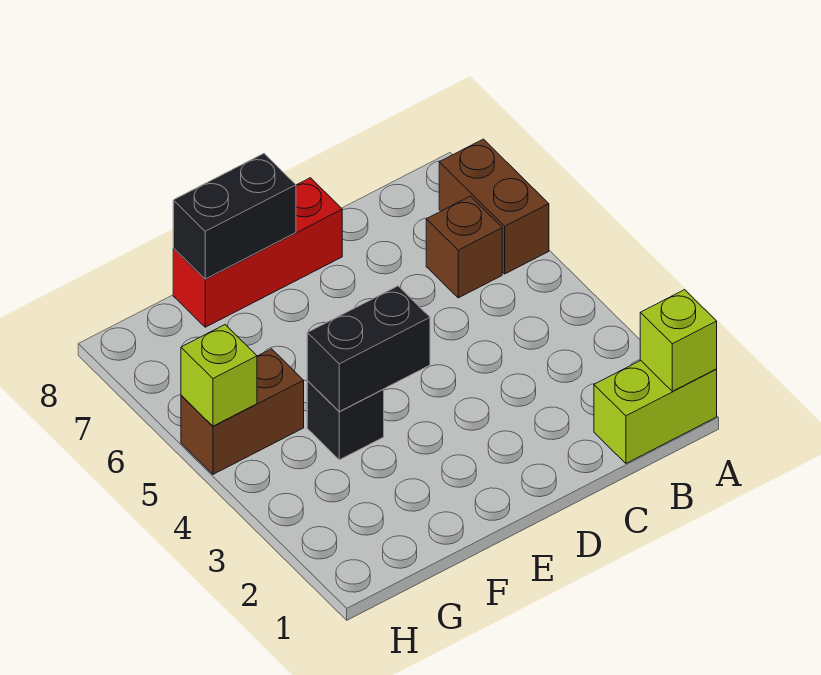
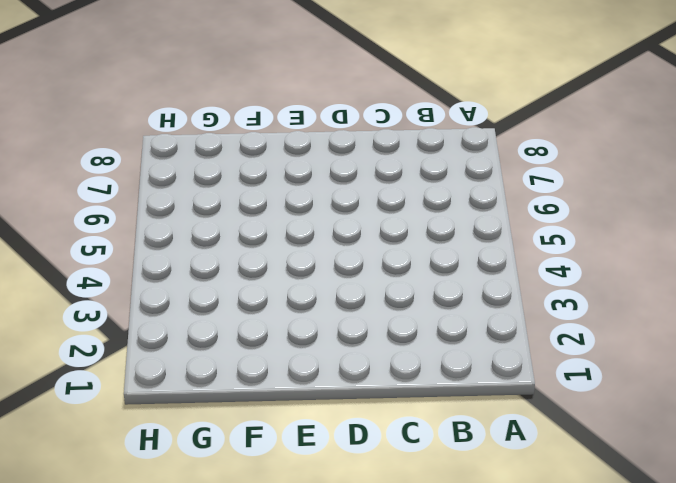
none -> lime brick A1:B1 level 1
none -> brown brick A6:A7 level 1

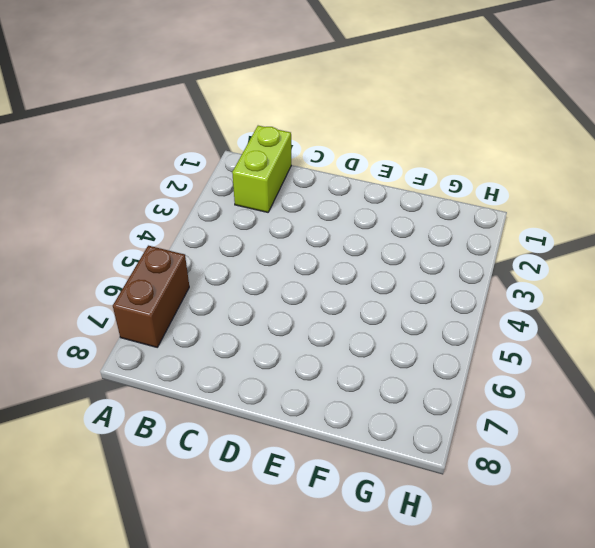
lime brick B1:B2 level 1 -> lime brick A1:B1 level 1
none -> brown brick B6 level 1
none -> red brick D8:F8 level 1

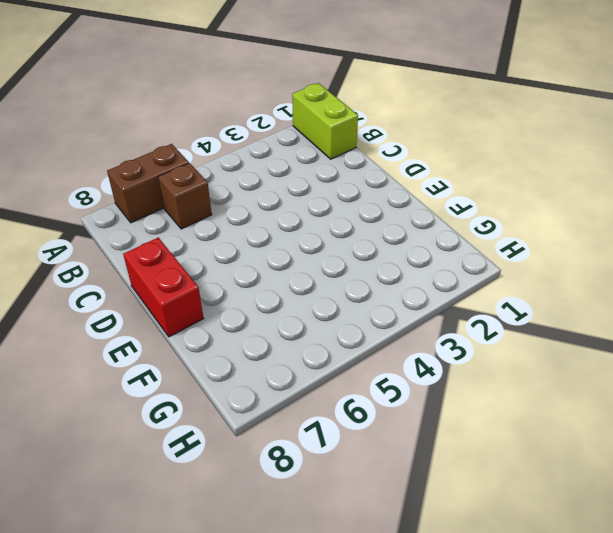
red brick D8:E8 level 1 -> red brick D8:F8 level 1
none -> black brick F4 level 1
none -> brown brick G5:H5 level 1

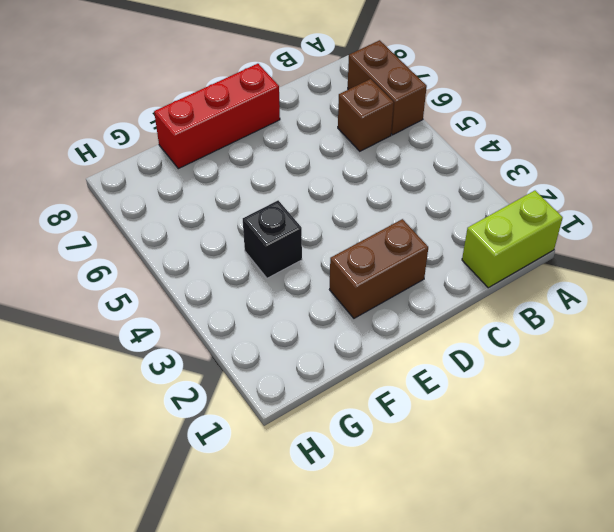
brown brick D2:E2 level 1 -> brown brick G5:H5 level 1
none -> lime brick A1 level 2
none -> black brick E4:F4 level 2

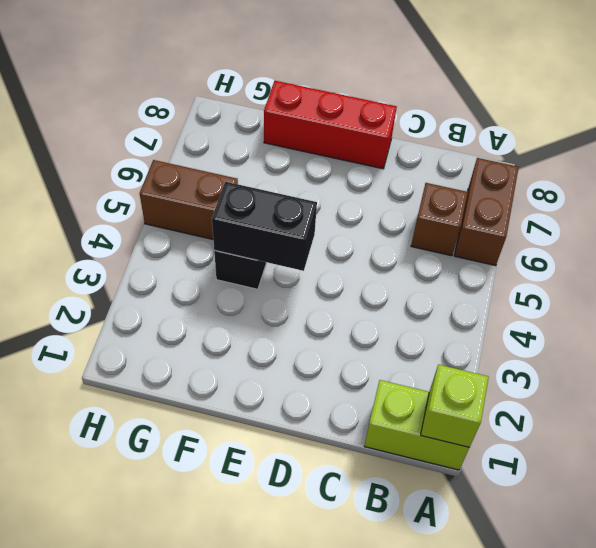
none -> black brick E8:F8 level 2
none -> lime brick H5 level 2

